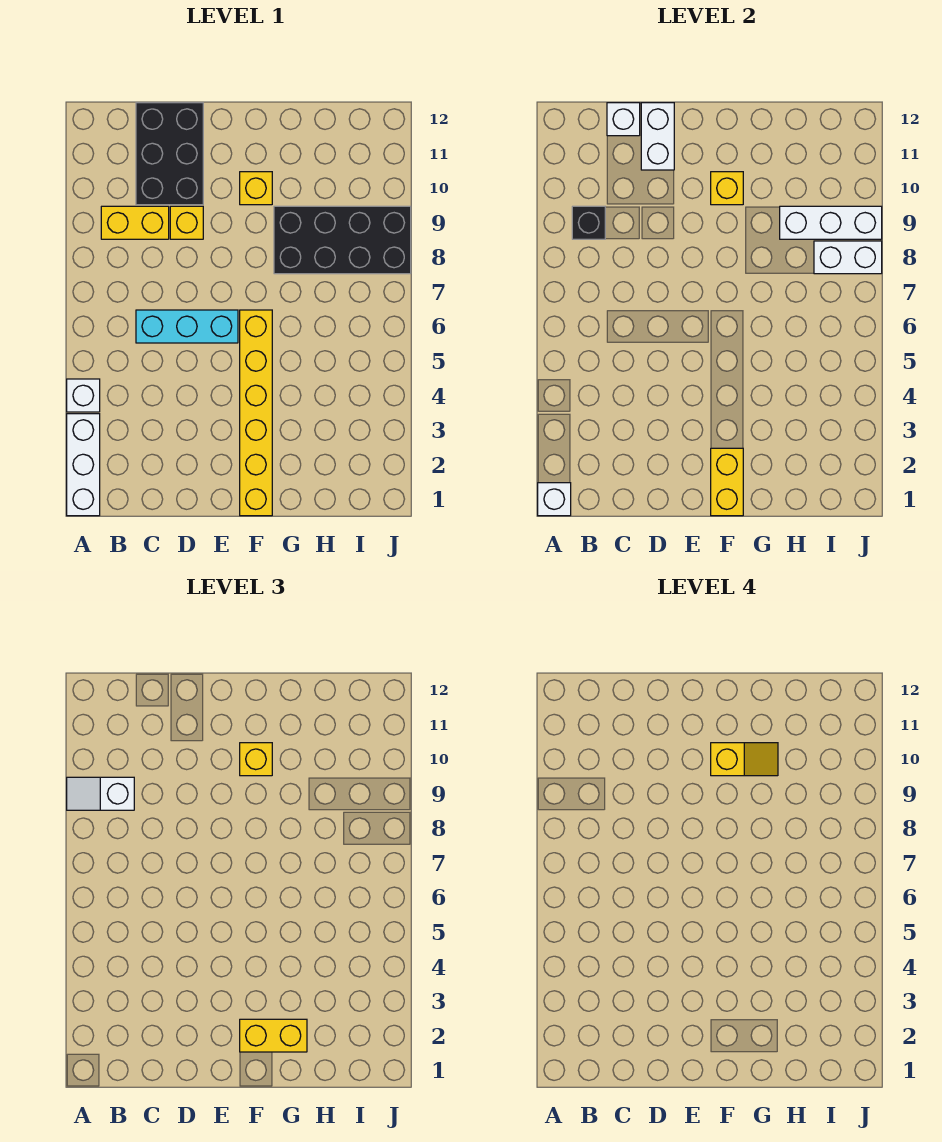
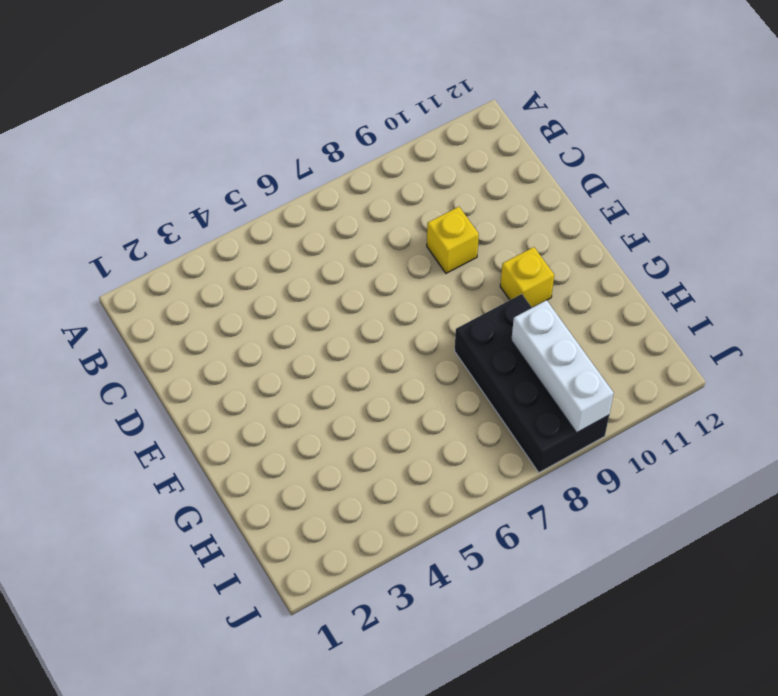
none -> white brick A1:A3 level 1
none -> white brick A4 level 1
none -> yellow brick B9:C9 level 1

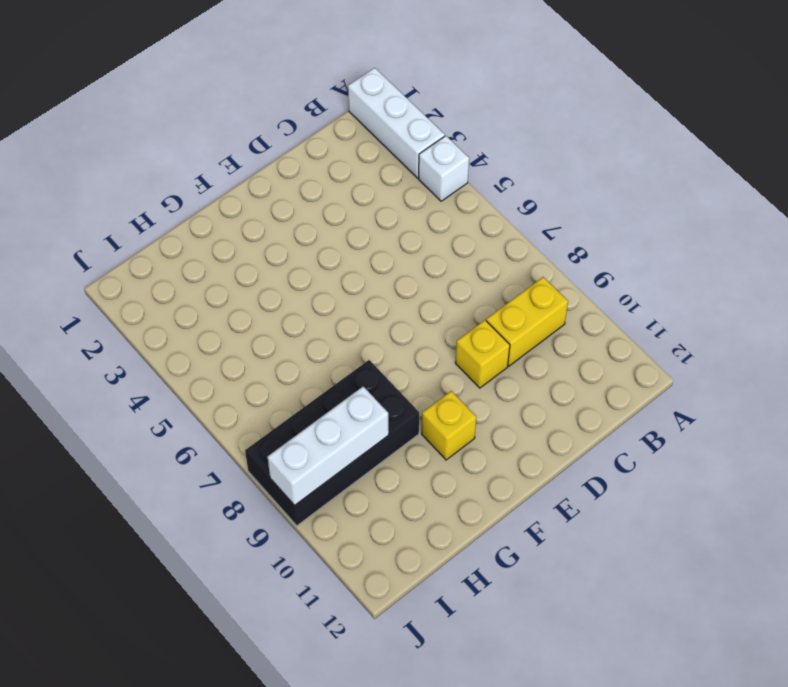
none -> cyan brick C6:E6 level 1
none -> black brick C10:D12 level 1
none -> yellow brick F1:F6 level 1

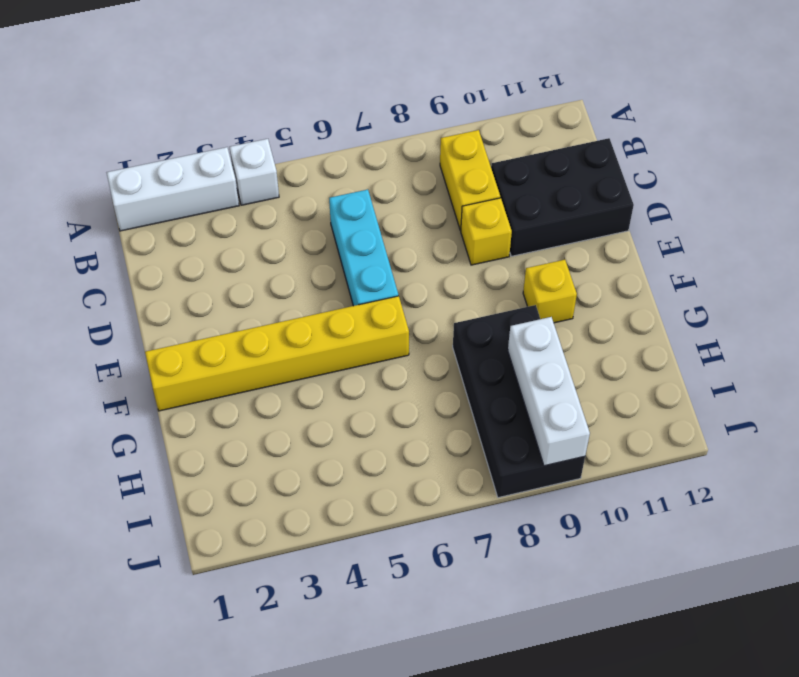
none -> white brick A1 level 2
none -> black brick B9 level 2
none -> white brick C12 level 2

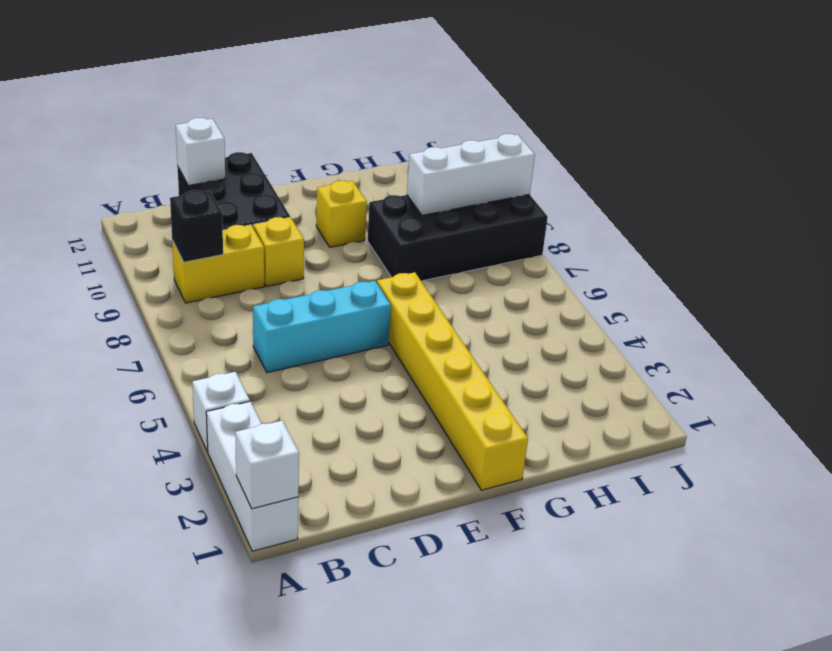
none -> white brick D11:D12 level 2
none -> yellow brick F1:F2 level 2
none -> yellow brick F10 level 2

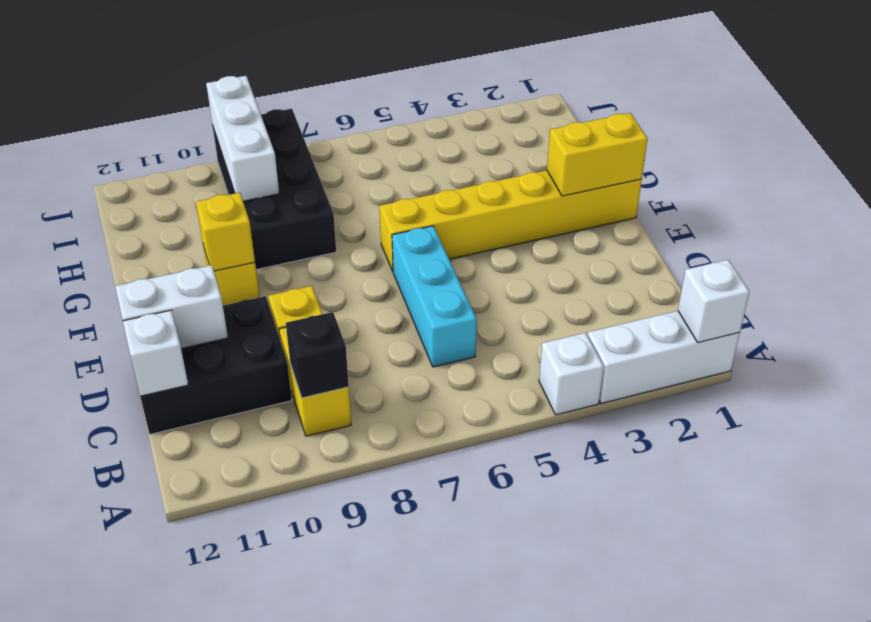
none -> white brick I8:J8 level 2
none -> white slope A9:B9 level 3 top B
none -> yellow brick F2:G2 level 3

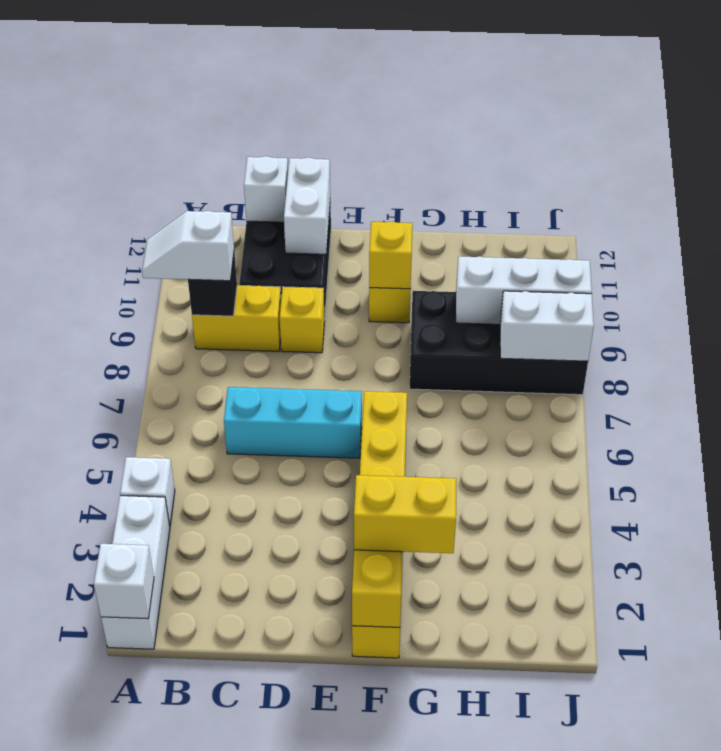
none -> yellow brick F10 level 3
none -> yellow slope F10:G10 level 4 top F

